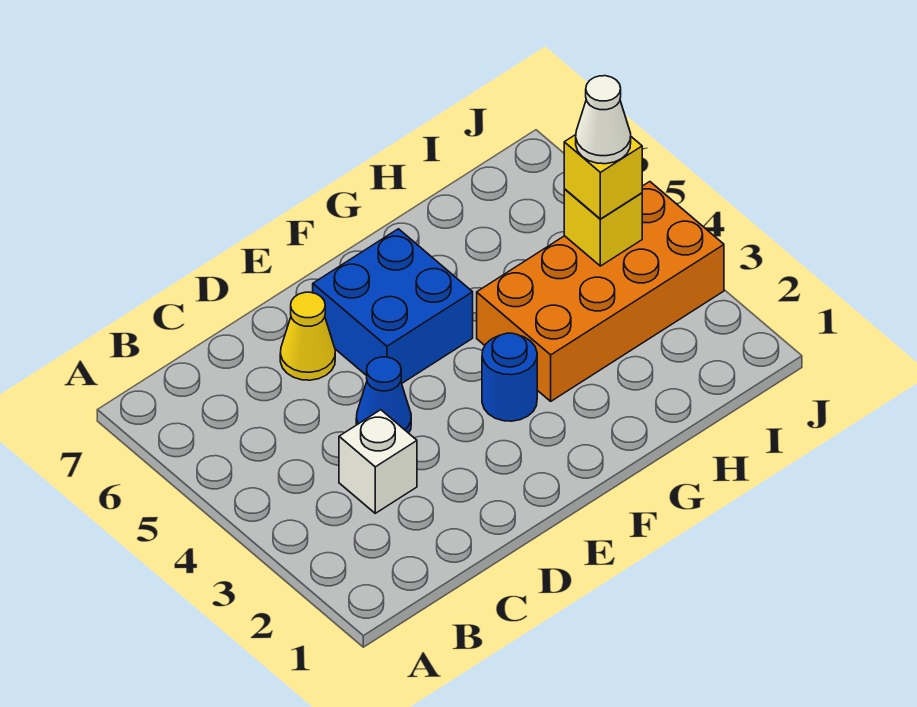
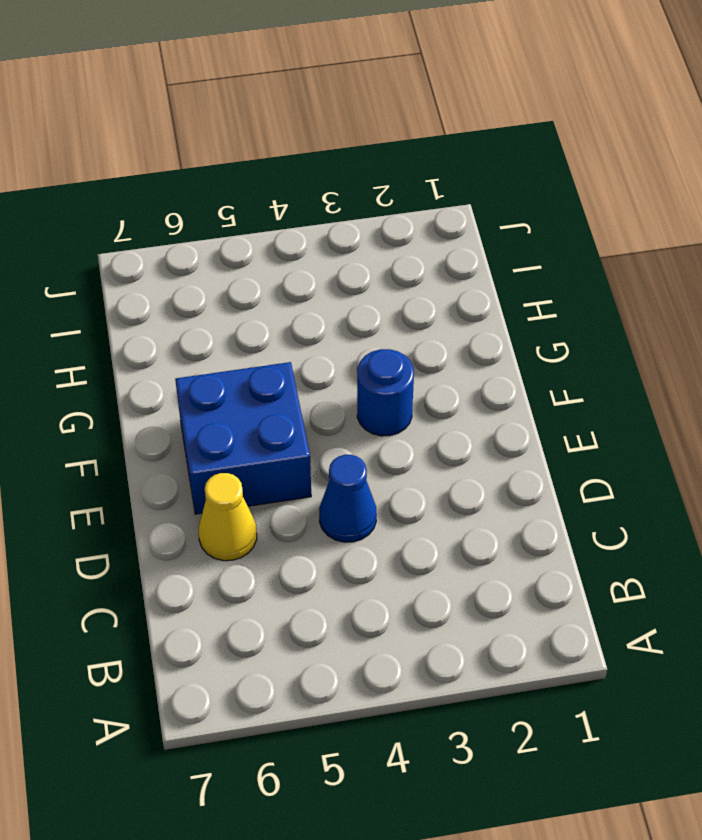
none -> white brick C3 level 1
none -> orange brick G3:J4 level 1

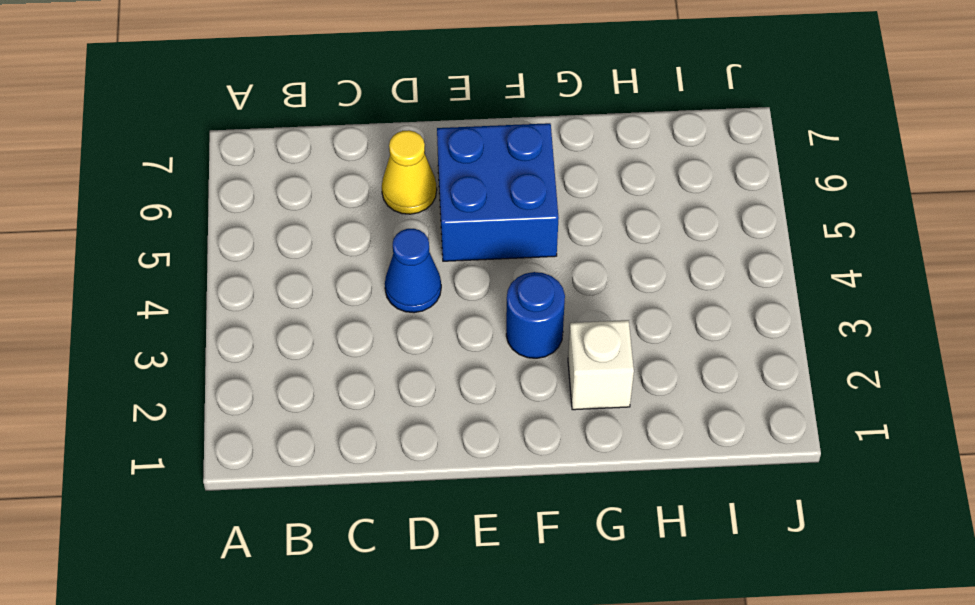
white brick G2 level 1 -> white brick C3 level 1
none -> orange brick G3:J4 level 1
none -> yellow brick I4 level 2

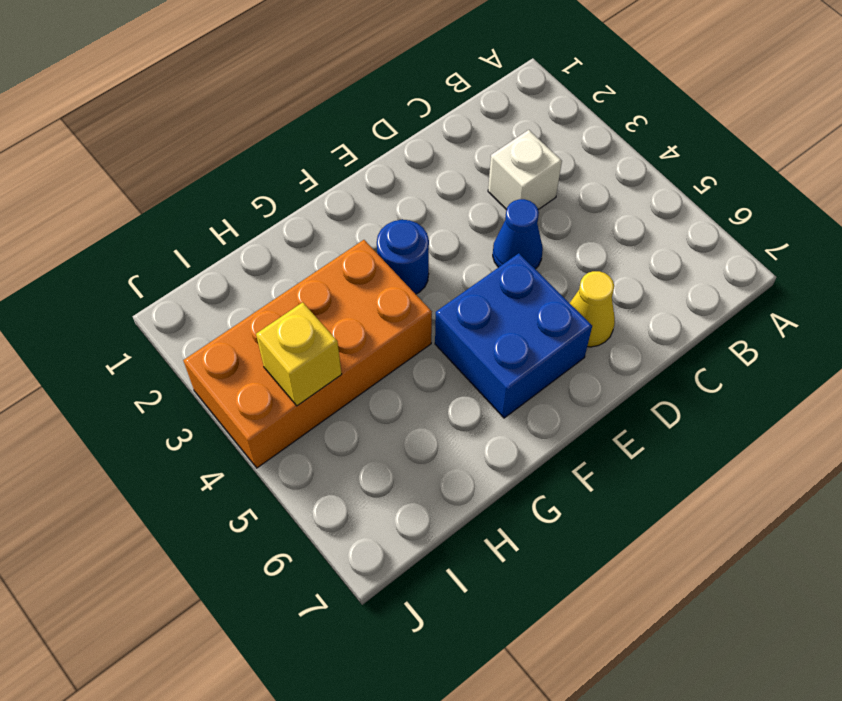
none -> yellow brick I4 level 3
none -> white cone I4 level 4

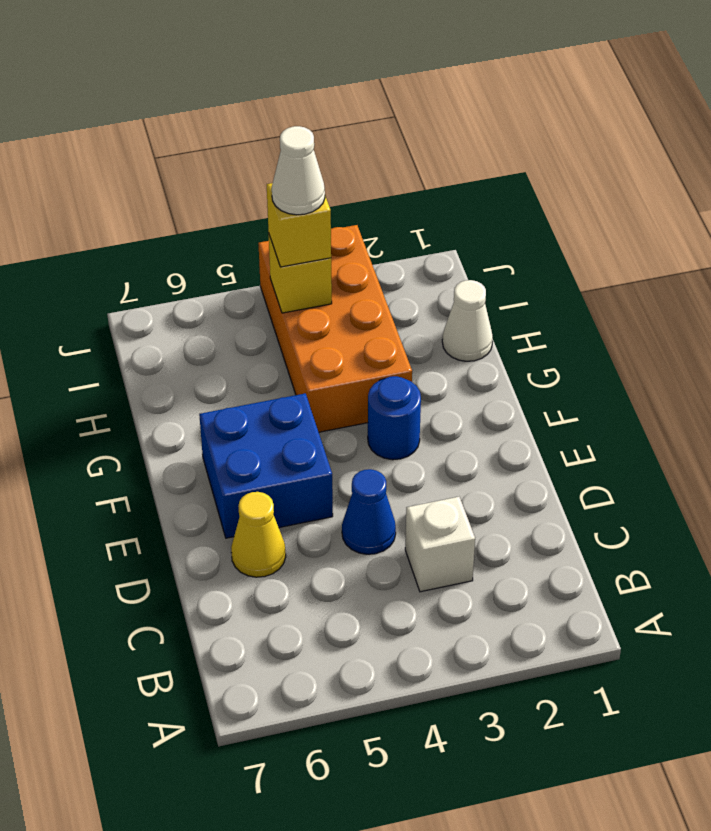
white cone H1 level 1 -> none

